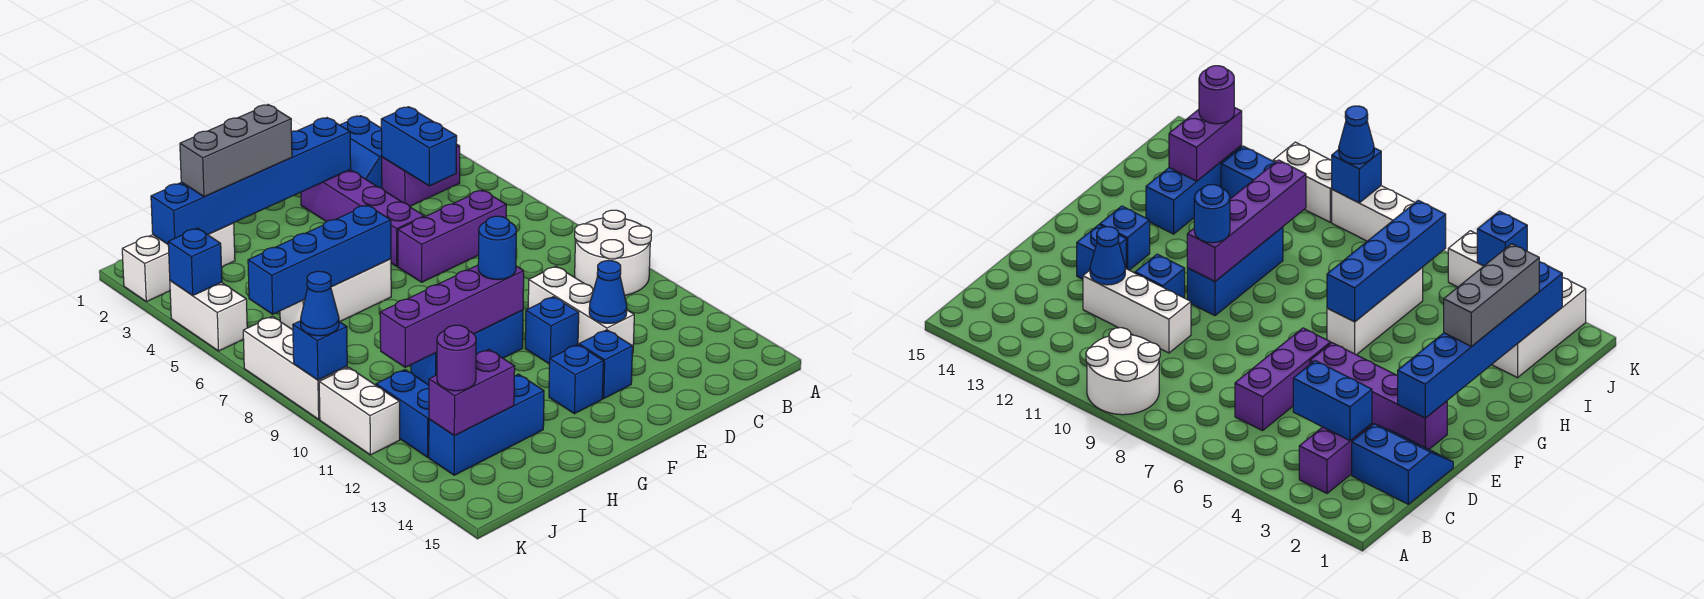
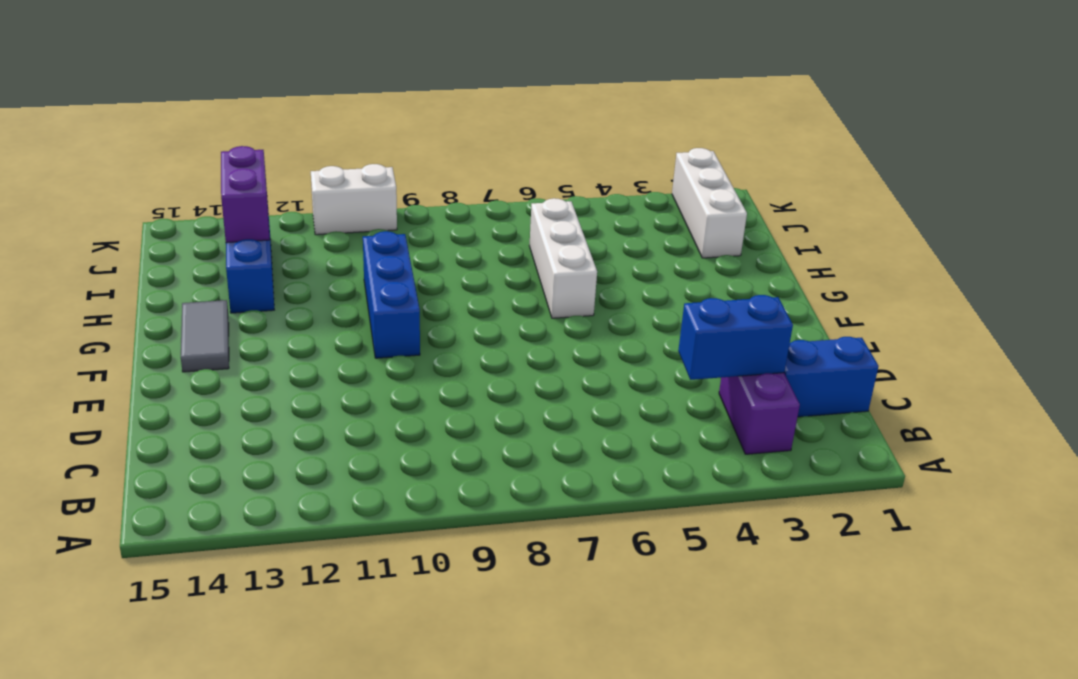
grey tile F14:G14 level 1 -> none
none -> white round brick A9:B10 level 1
none -> purple brick C6:E6 level 1
none -> white brick D10:D12 level 1

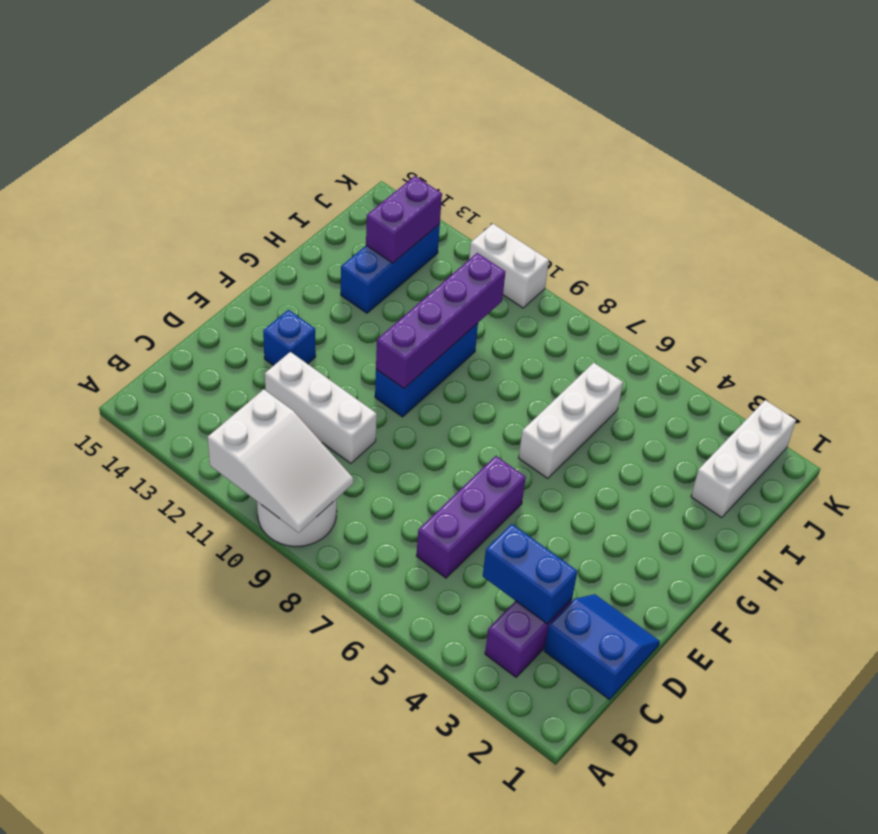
white slope A9:B11 level 2 top 11 -> none
none -> purple brick E2:E5 level 1
none -> blue brick E11 level 1
none -> blue brick F13 level 1

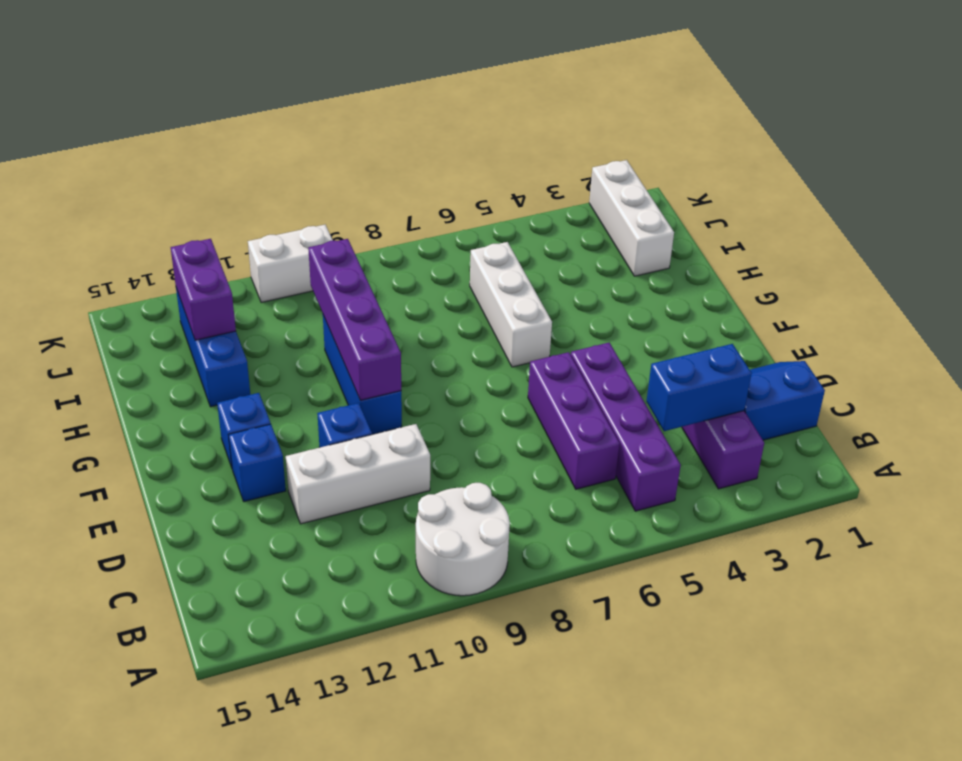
purple brick B5:E5 level 1 -> purple brick E2:E5 level 1
none -> blue brick J11:J12 level 1
none -> white brick K4:K5 level 1
none -> white brick K7:K9 level 1

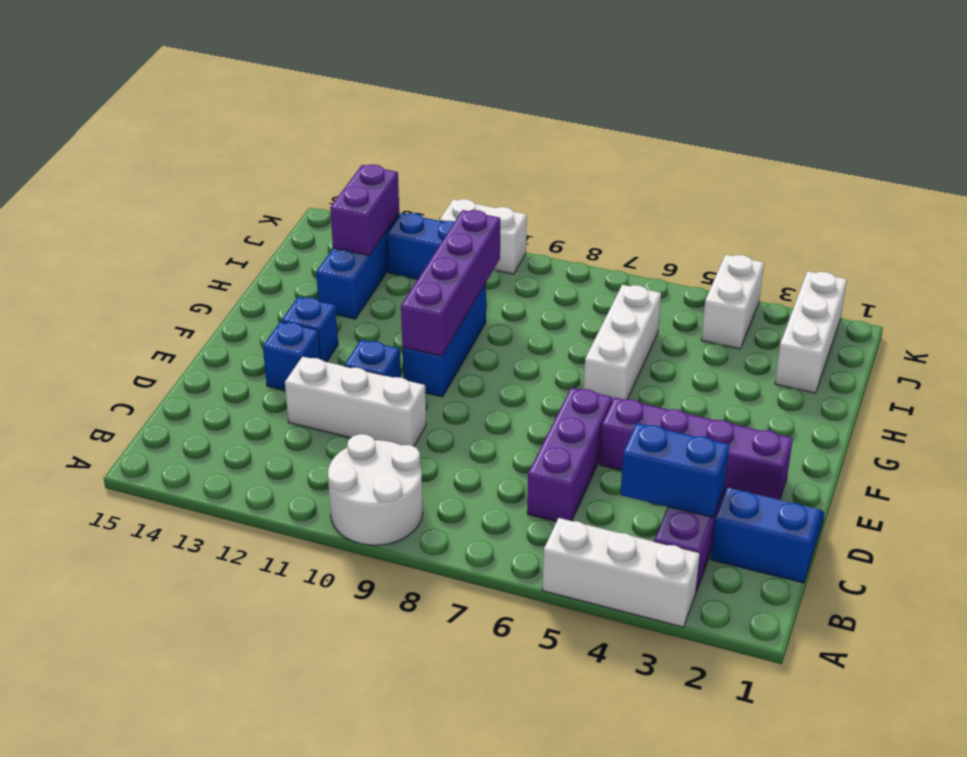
white brick A3:A5 level 1 -> white brick K7:K9 level 1
white brick J4:K4 level 1 -> white brick K4:K5 level 1
none -> blue cone D12 level 2
none -> blue brick E2:J2 level 2
none -> blue brick G6:J6 level 2

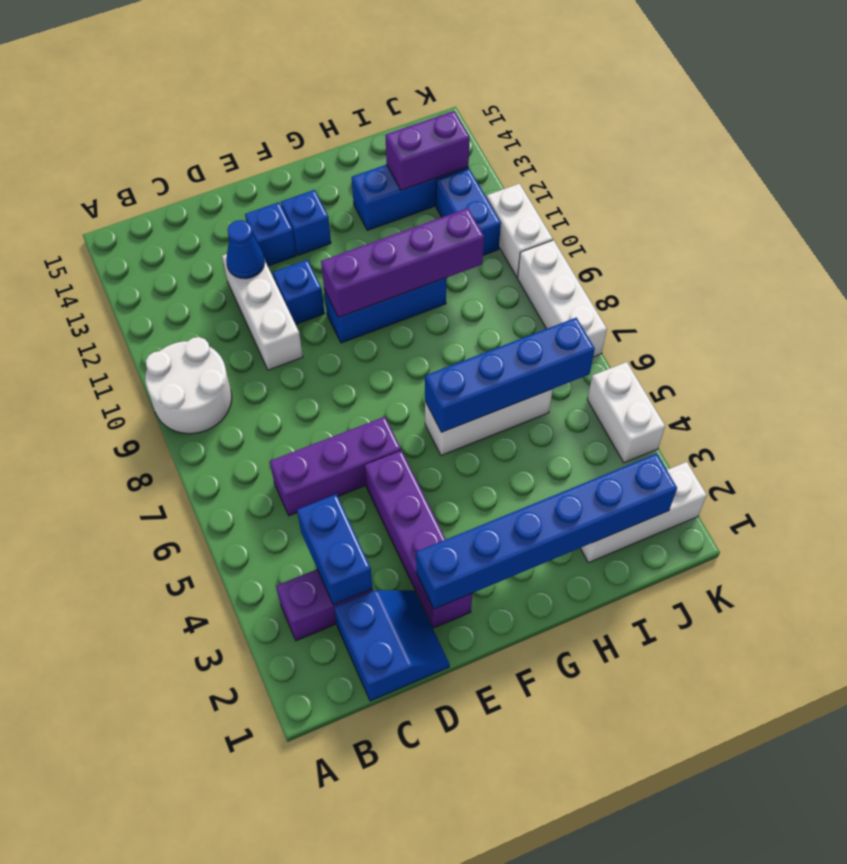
none -> blue brick K4 level 2
none -> blue brick K9 level 2
none -> blue round brick F10 level 3

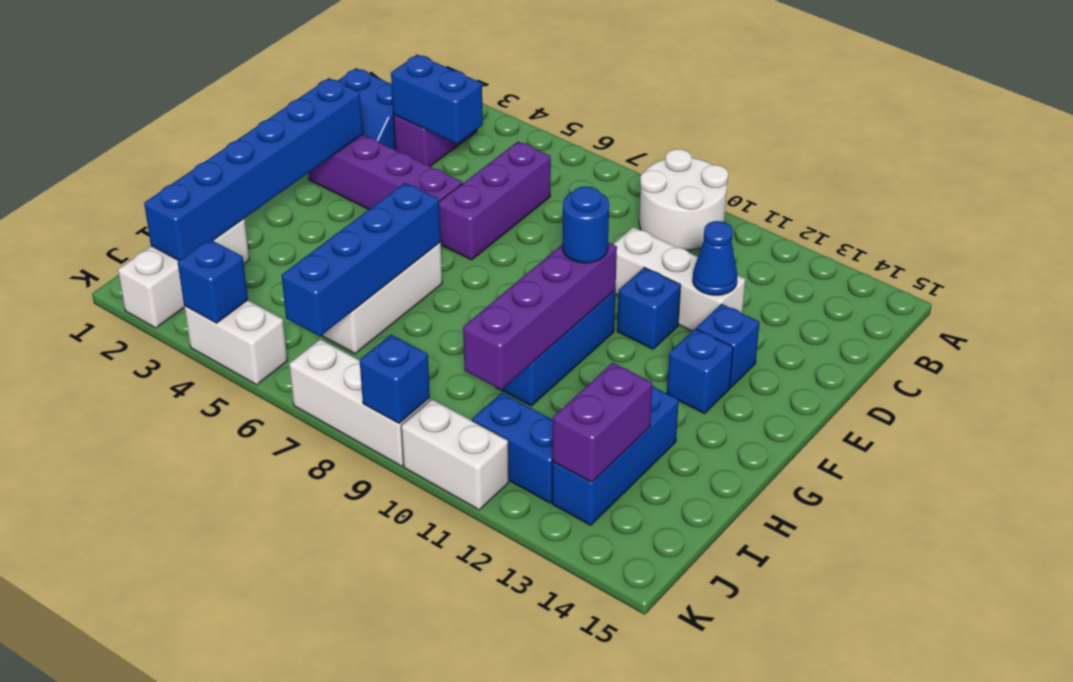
none -> grey brick G2:I2 level 3
none -> purple round brick J13 level 3
none -> blue cone K9 level 3

